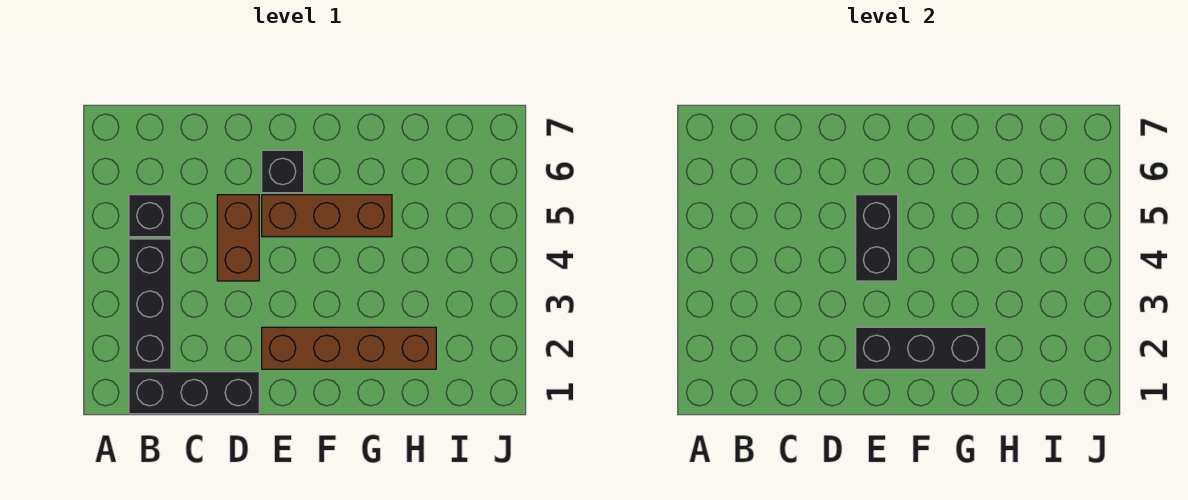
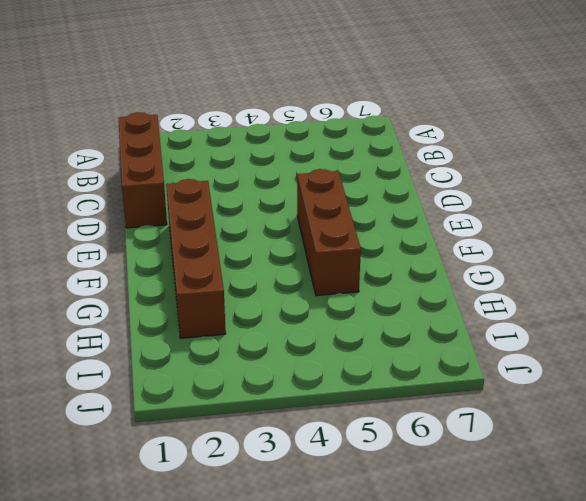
brown brick B1:D1 level 1 -> black brick B1:D1 level 1
none -> black brick B2:B4 level 1
none -> black brick B5 level 1

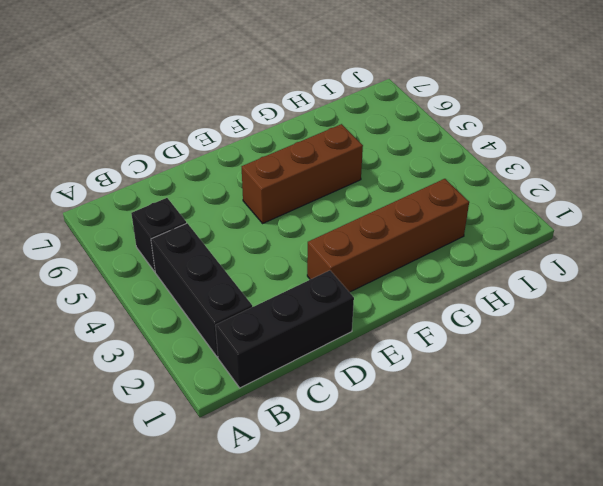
none -> brown brick D4:D5 level 1
none -> black brick E6 level 1

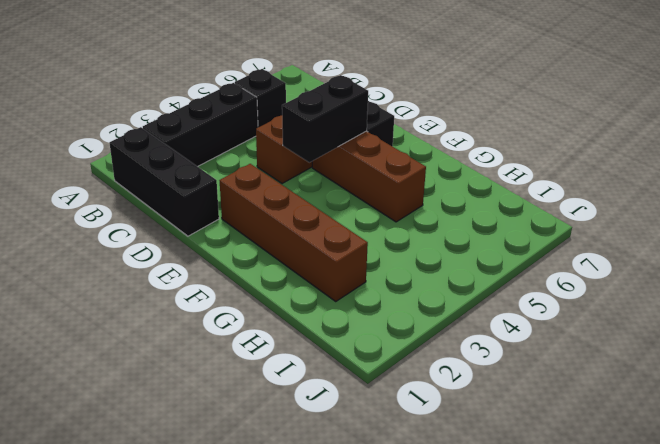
none -> black brick E2:G2 level 2

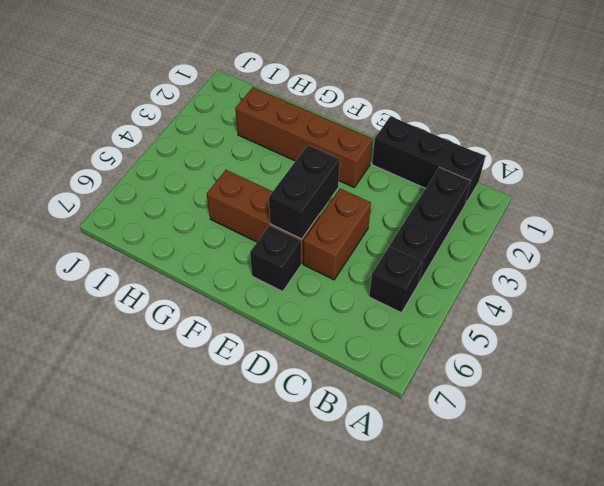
none -> black brick E2:G2 level 2

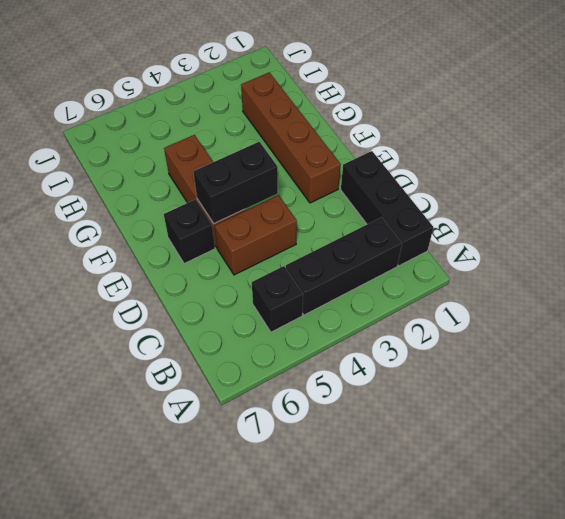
none -> black brick E2:G2 level 2

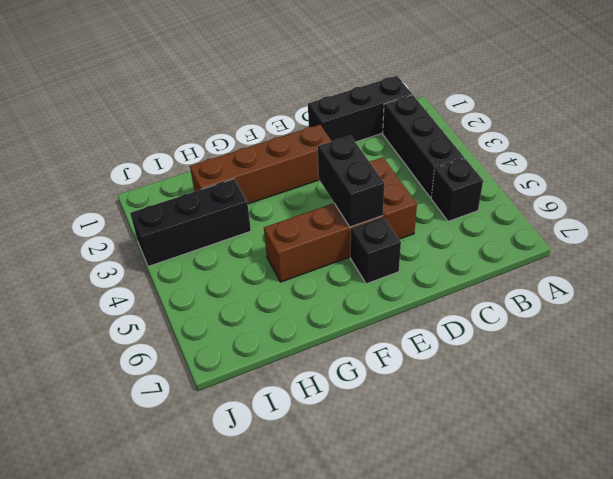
black brick H3:J3 level 1 -> black brick E2:G2 level 2

